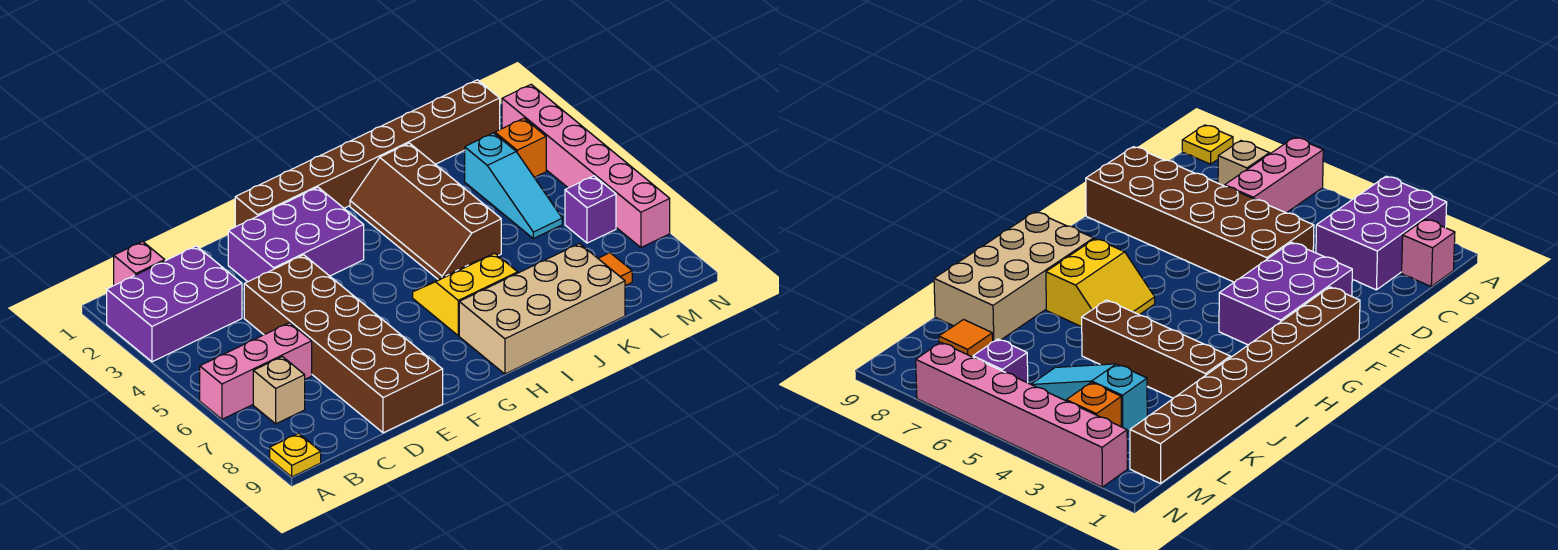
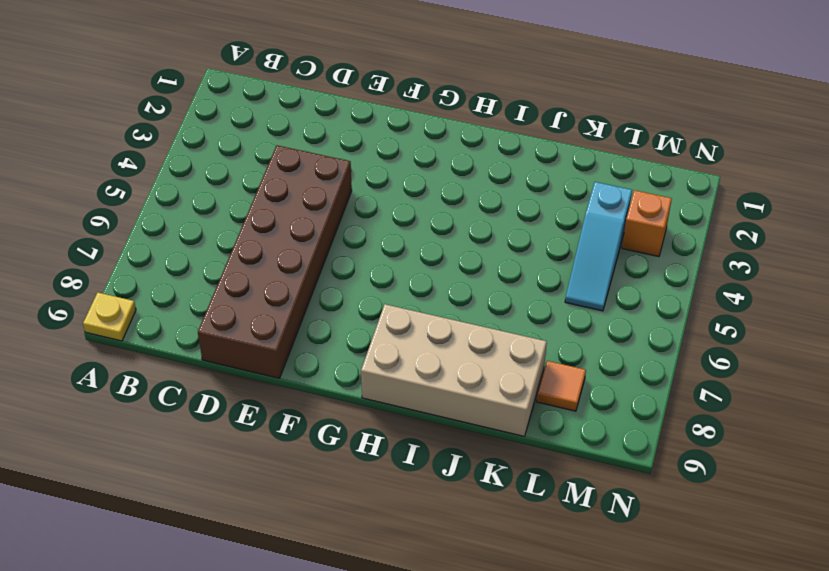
none -> purple brick A2:C3 level 1
none -> pink brick A6:C6 level 1
none -> pink brick B1 level 1

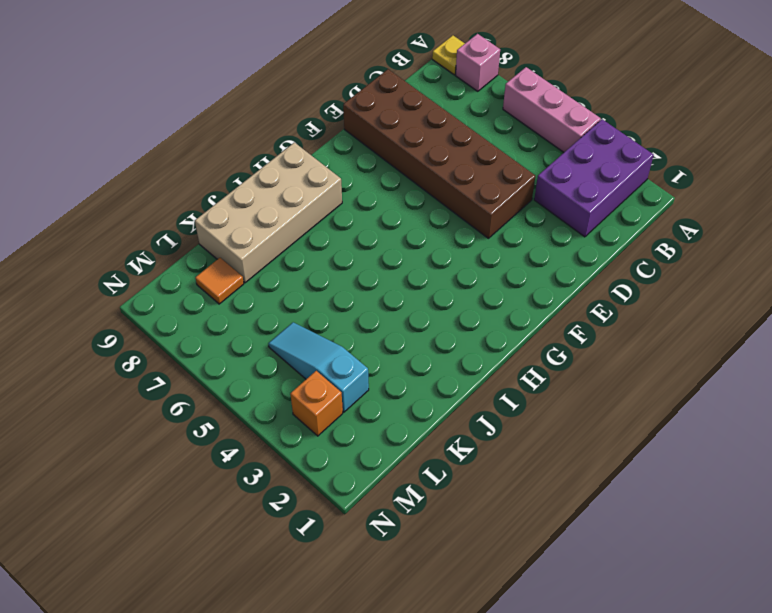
pink brick A4:A6 level 1 -> pink brick A6:C6 level 1
pink brick A8 level 1 -> pink brick B1 level 1
none -> tan brick B7 level 1
none -> purple brick E2:G3 level 1
none -> brown brick F1:M1 level 1

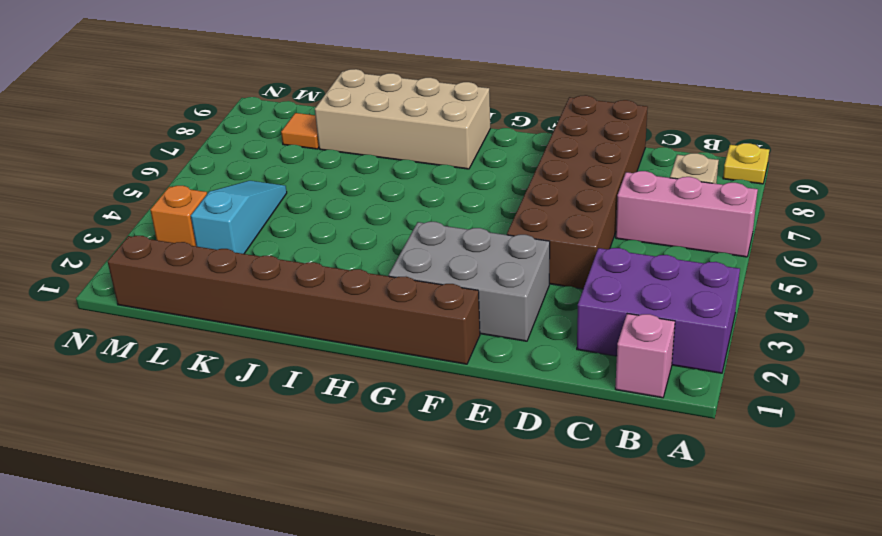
grey brick E2:G3 level 1 -> purple brick E2:G3 level 1
none -> yellow slope H6:I7 level 1 top 7
none -> brown slope I2:J5 level 1 top J
none -> purple brick M6 level 1

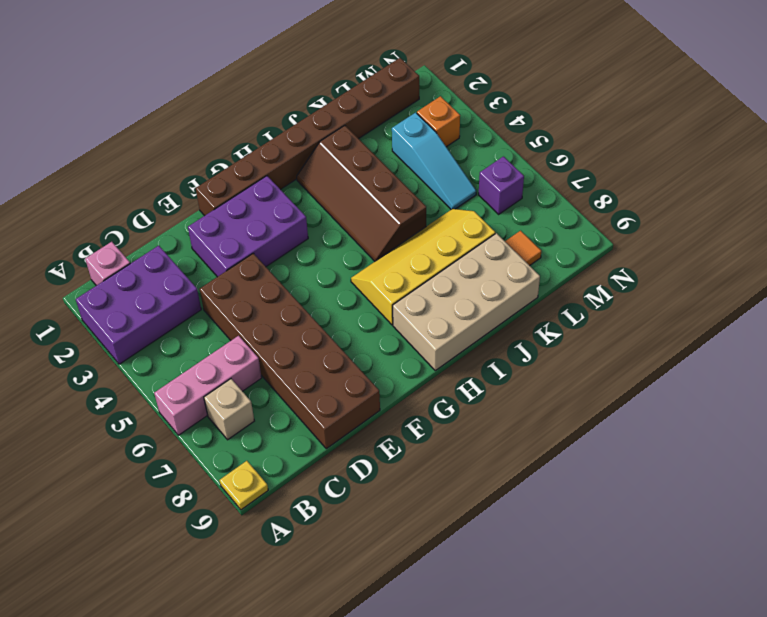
yellow slope H6:K7 level 1 top 7 -> yellow slope H6:I7 level 1 top 7
none -> pink brick N2:N7 level 1

